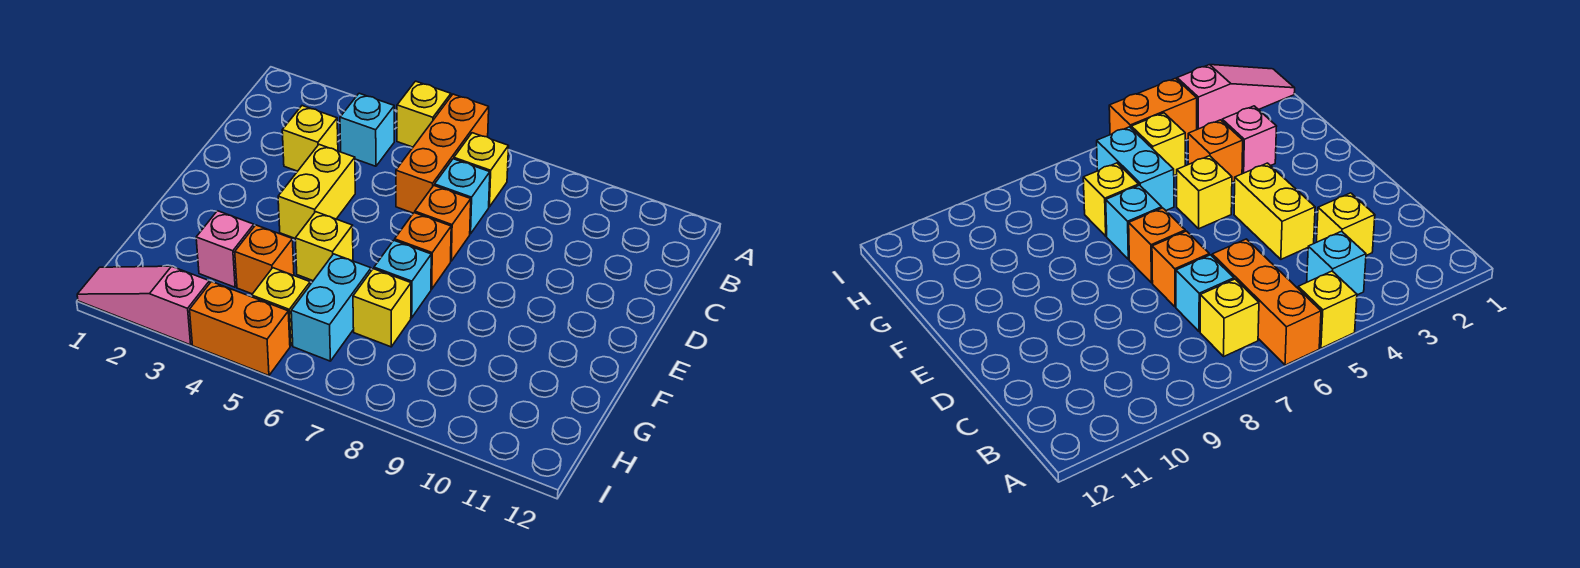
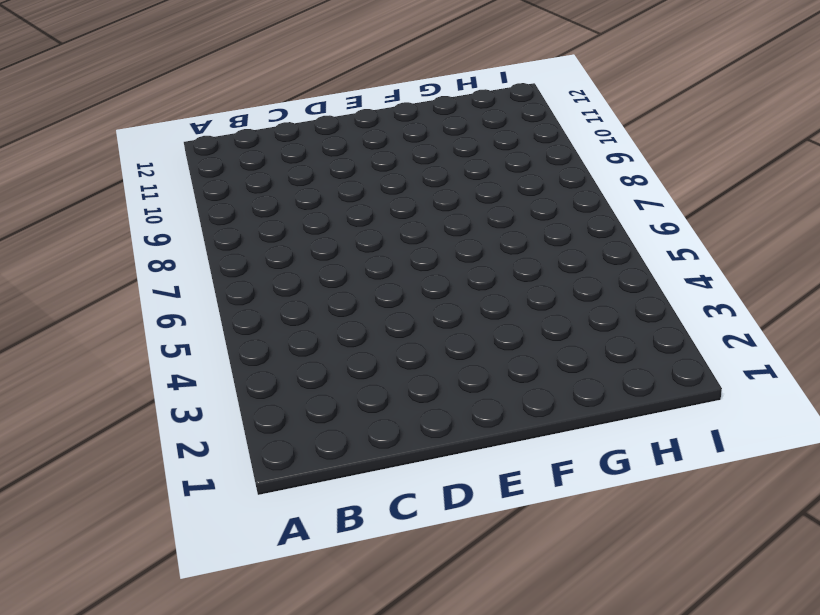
none -> yellow brick A5 level 1
none -> orange brick A6:C6 level 1
none -> cyan brick B4 level 1

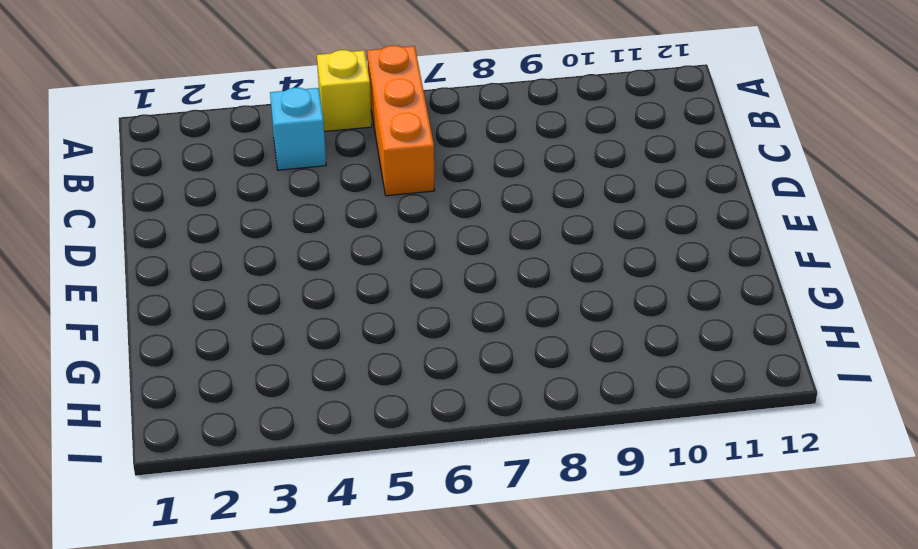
none -> yellow brick B7 level 1
none -> yellow brick C3 level 1
none -> cyan brick C7 level 1

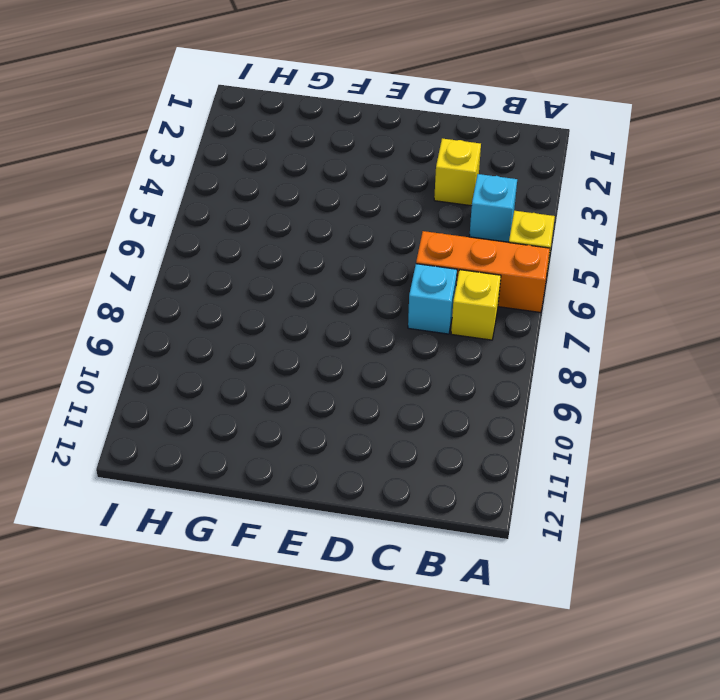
none -> yellow brick D4:E4 level 1
none -> orange brick D7 level 1
none -> orange brick E7 level 1

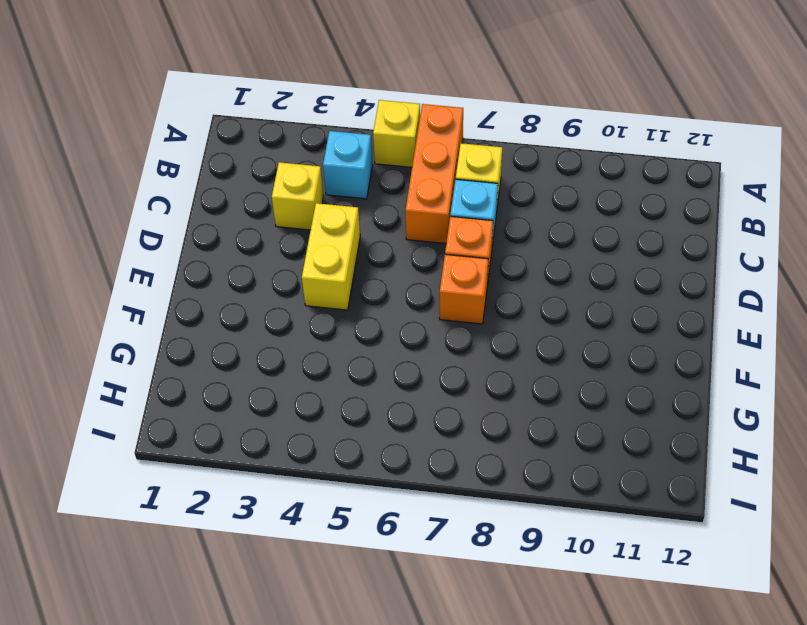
none -> yellow brick F5 level 1
none -> cyan brick F7 level 1
none -> pink brick G3 level 1

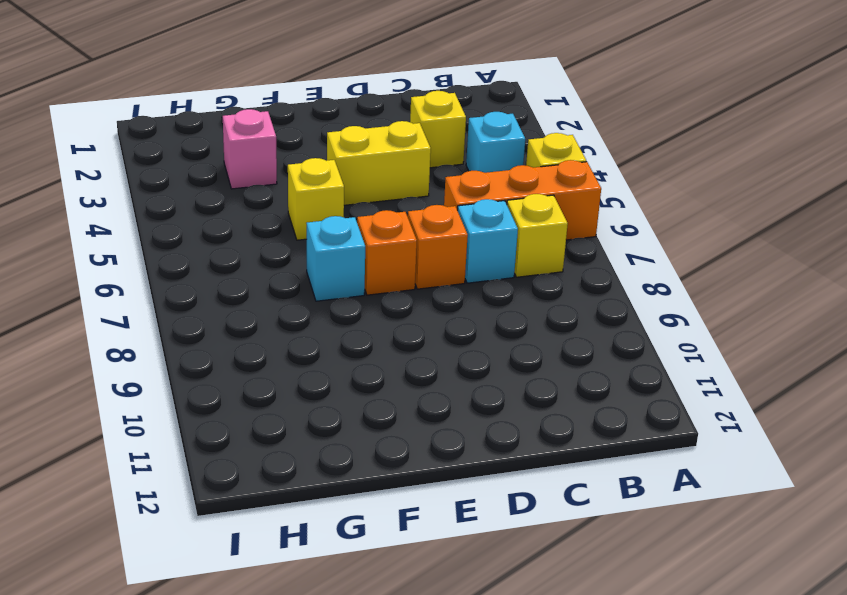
none -> orange brick G4 level 1
none -> cyan brick G6:H6 level 1
none -> yellow brick G7 level 1

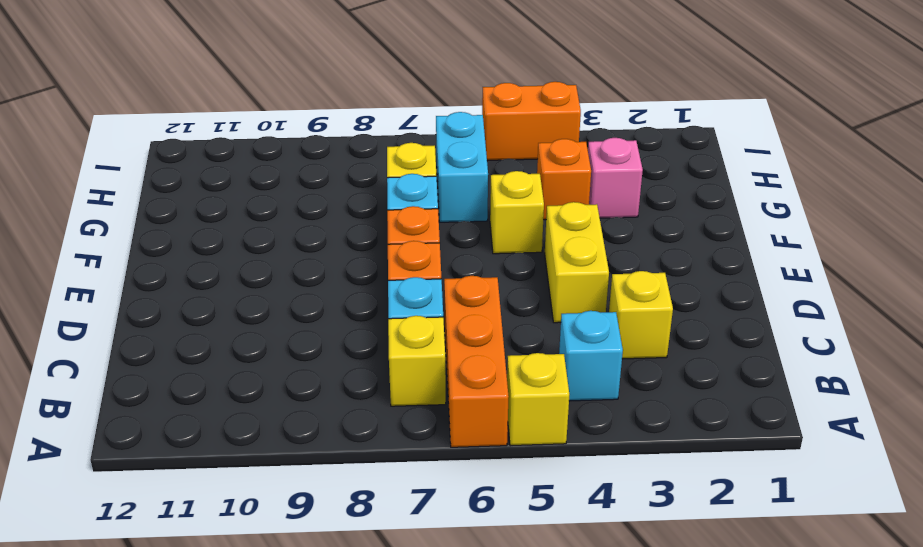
none -> yellow brick H5 level 1
none -> pink slope I1:I3 level 1 top 3

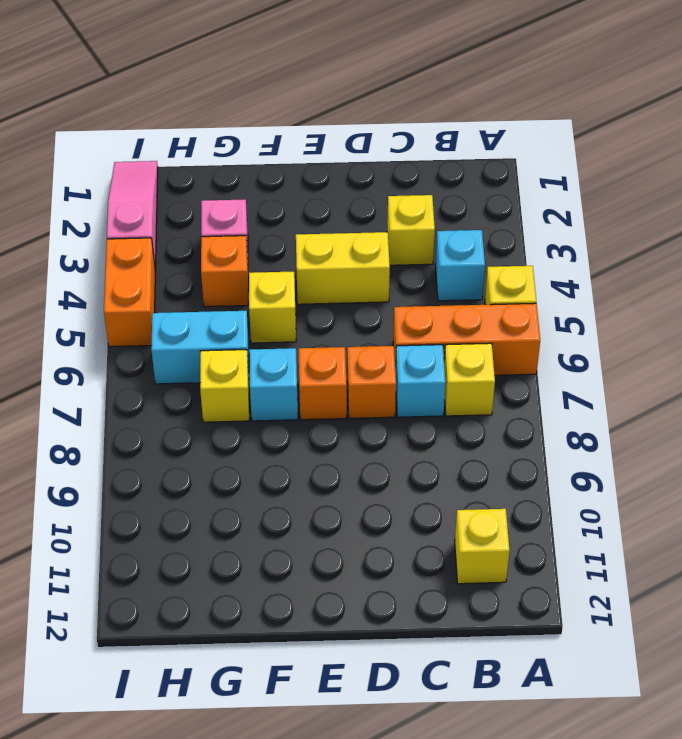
yellow brick B11 level 1 -> yellow brick H5 level 1

